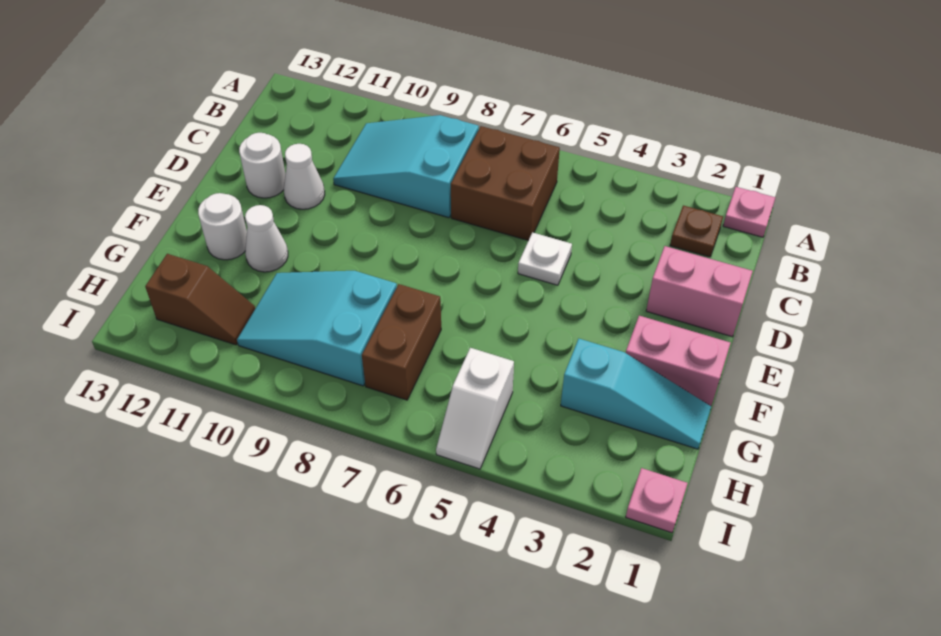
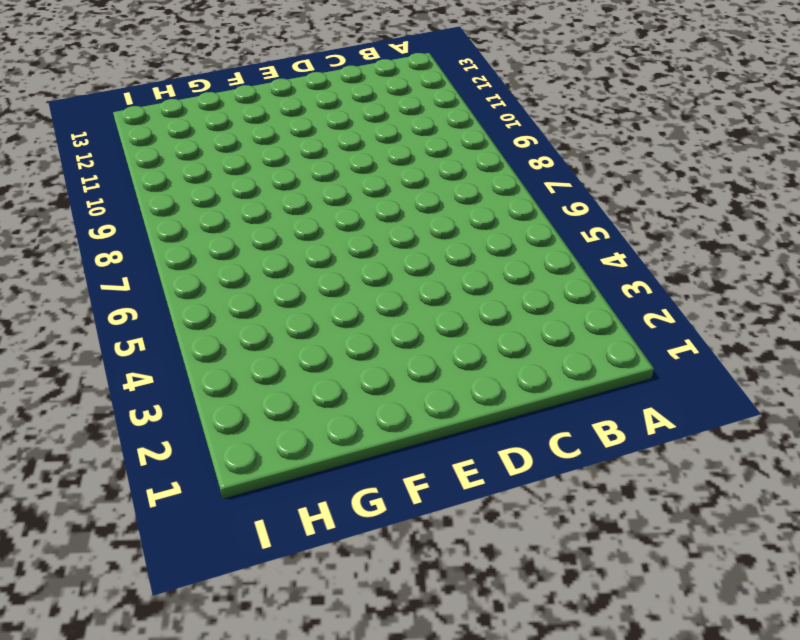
none -> pink plate A1 level 1
none -> brown plate B2 level 1
none -> brown brick B6:C7 level 1

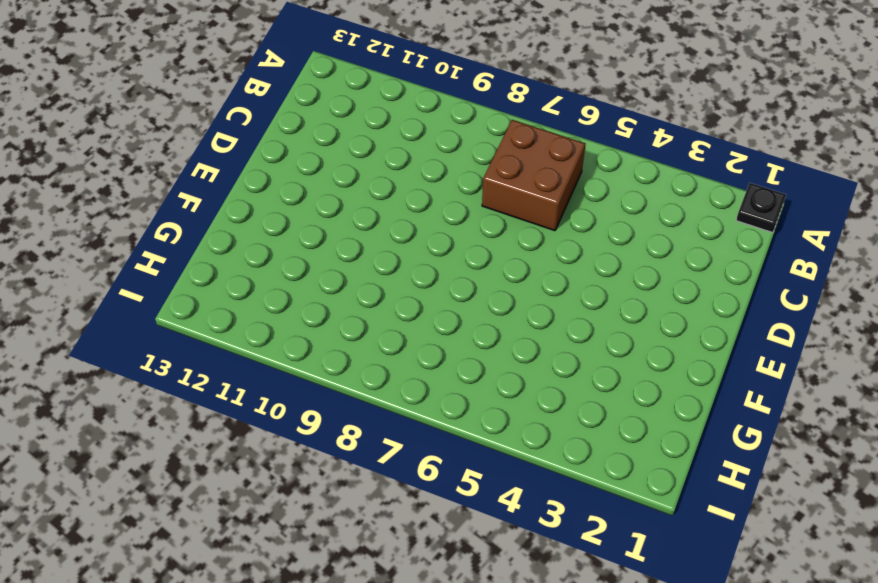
black plate A1 level 1 -> pink plate A1 level 1
none -> brown plate B2 level 1
none -> cyan slope B8:C10 level 1 top 8
none -> pink brick D1:D2 level 1

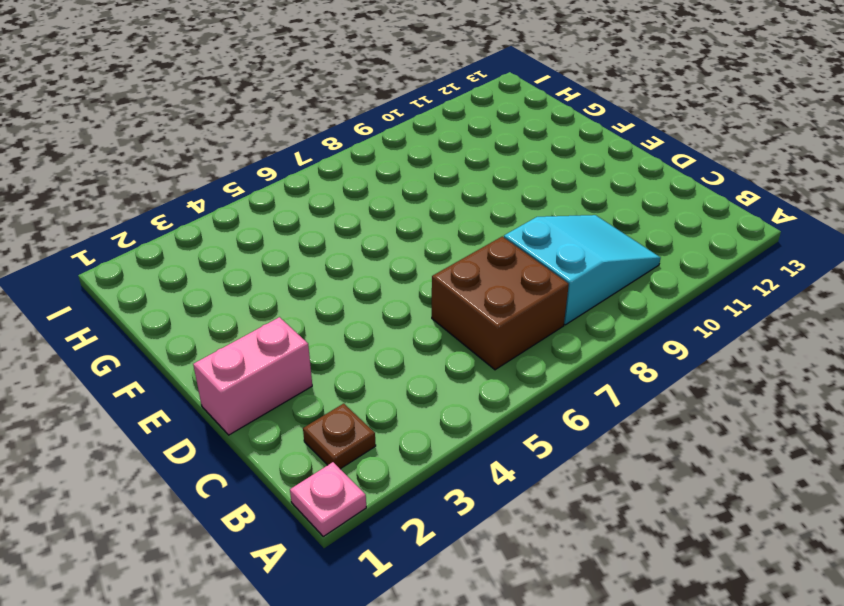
none -> white plate D5 level 1
none -> white cone D11 level 1
none -> white round brick D12 level 1

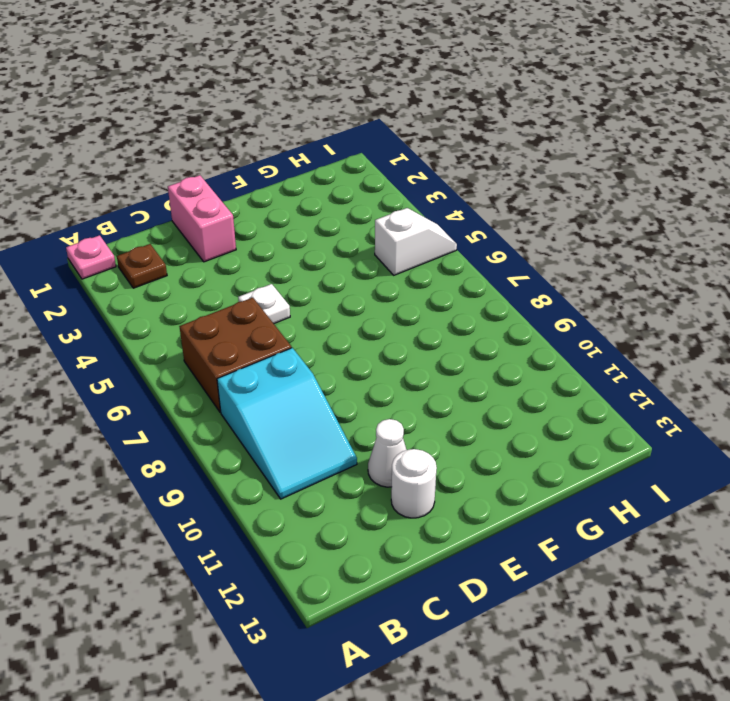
none -> pink brick F1:F2 level 1
none -> white cone F11 level 1
none -> white round brick F12 level 1

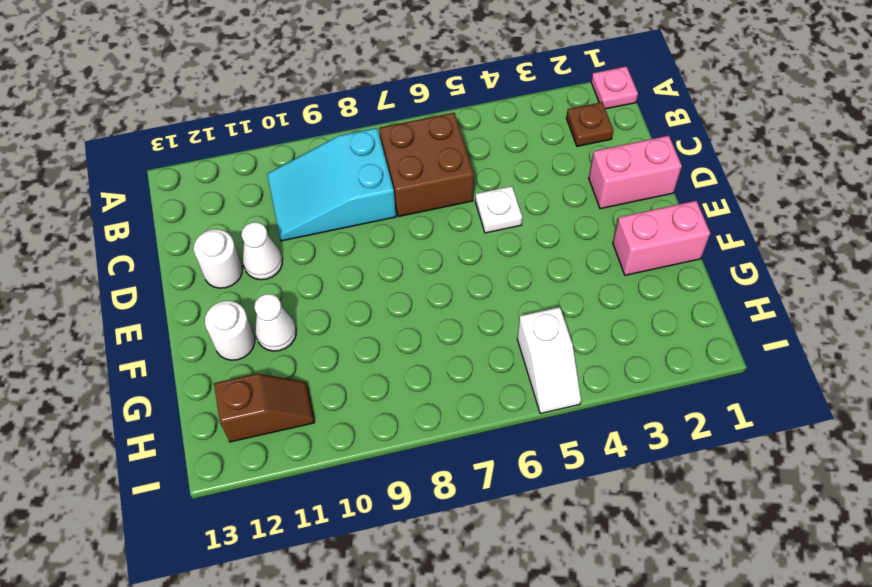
none -> cyan slope G1:G3 level 1 top 3
none -> brown brick G7:H7 level 1
none -> cyan slope G8:H10 level 1 top 8

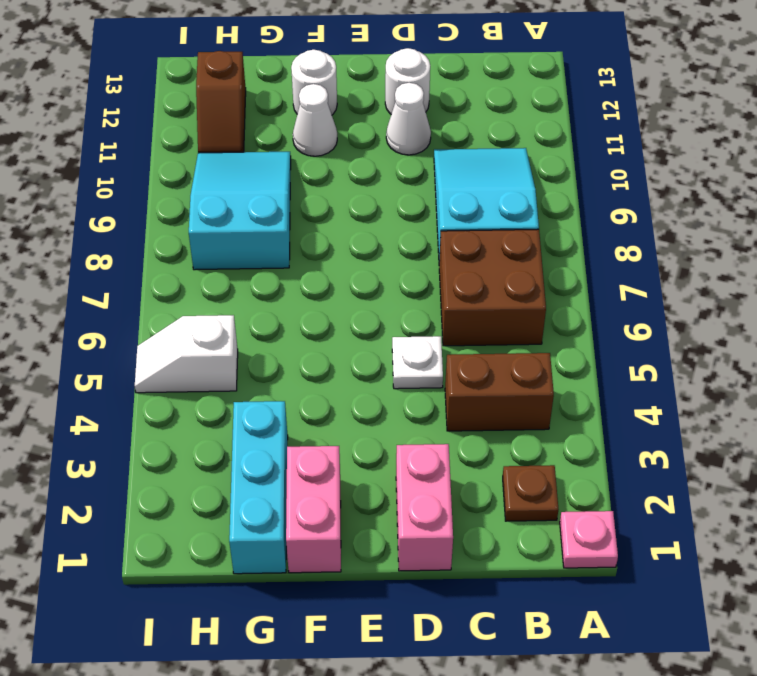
brown brick B4:C4 level 1 -> brown brick G7:H7 level 1
cyan brick G1:G3 level 1 -> cyan slope G1:G3 level 1 top 3
none -> pink plate I1 level 1

